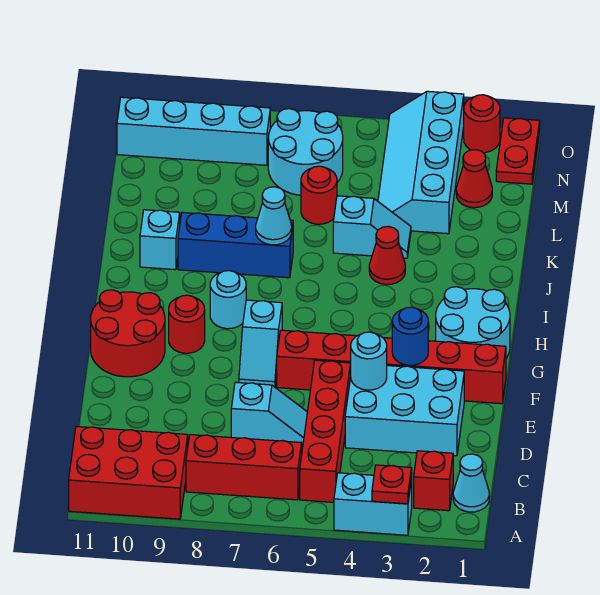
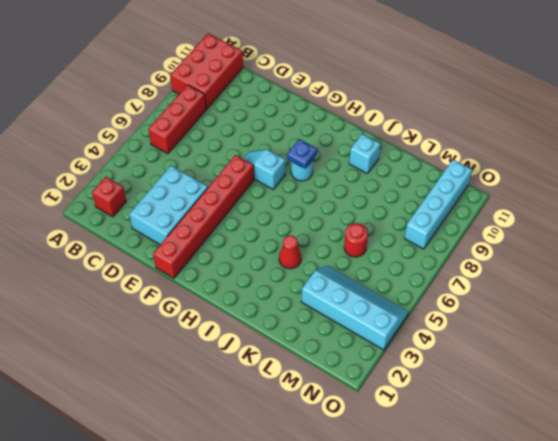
blue plate H8 level 2 -> none
none -> cyan brick A3:A4 level 1
none -> cyan cone B1 level 1
none -> red brick B5:E5 level 1

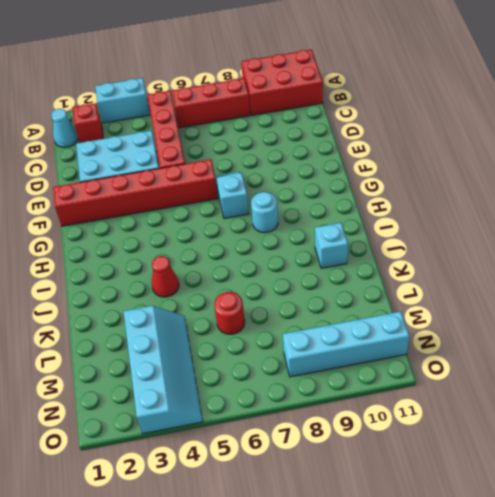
none -> cyan slope D6:D7 level 1 top 7
none -> red round brick F10:G11 level 1
none -> cyan round brick G1:H2 level 1

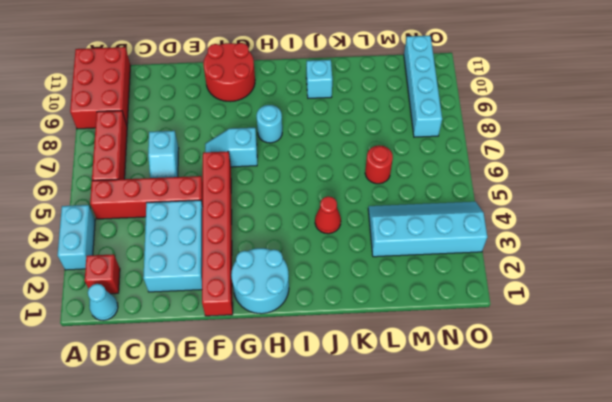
none -> red round brick G9 level 1
none -> blue brick J7:J9 level 1
none -> cyan slope K4:K5 level 1 top 5

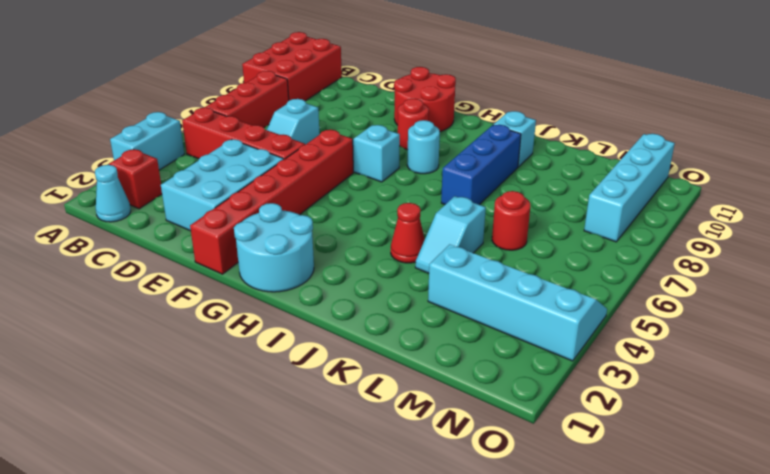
none -> red cone M2 level 1
none -> cyan round brick M6:N7 level 1
none -> red plate N1:O1 level 1

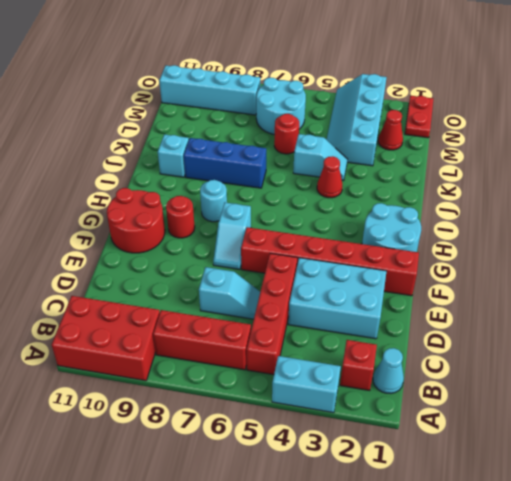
none -> red round brick O2 level 1
none -> red plate A3 level 2
none -> cyan round brick E4 level 2

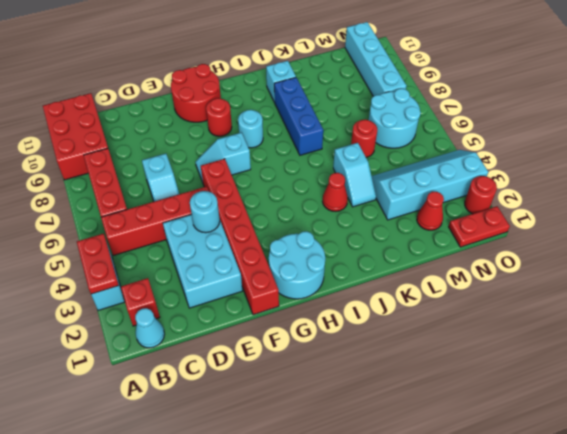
red plate A3:A4 level 2 -> red plate A3 level 2
none -> blue round brick F3 level 2
none -> cyan cone J7 level 2

